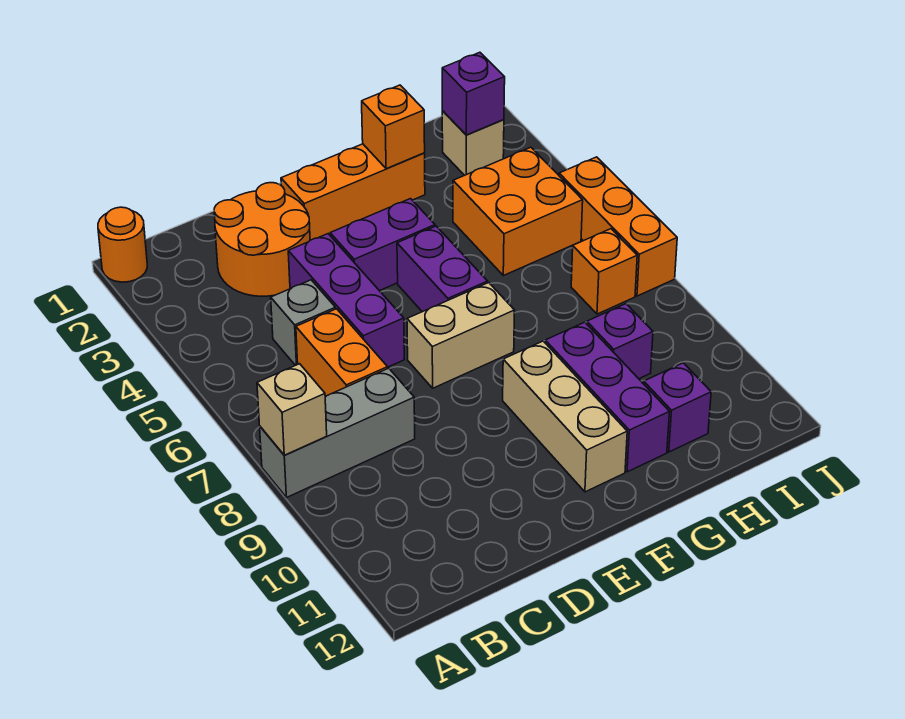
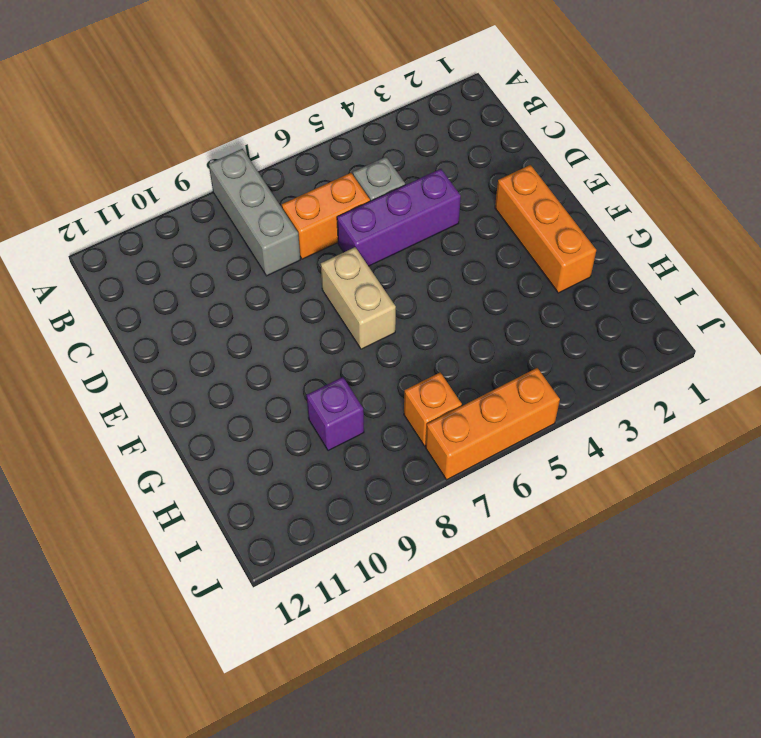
none -> orange round brick A1 level 1
none -> orange round brick C2:D3 level 1
none -> purple brick E4:F4 level 1

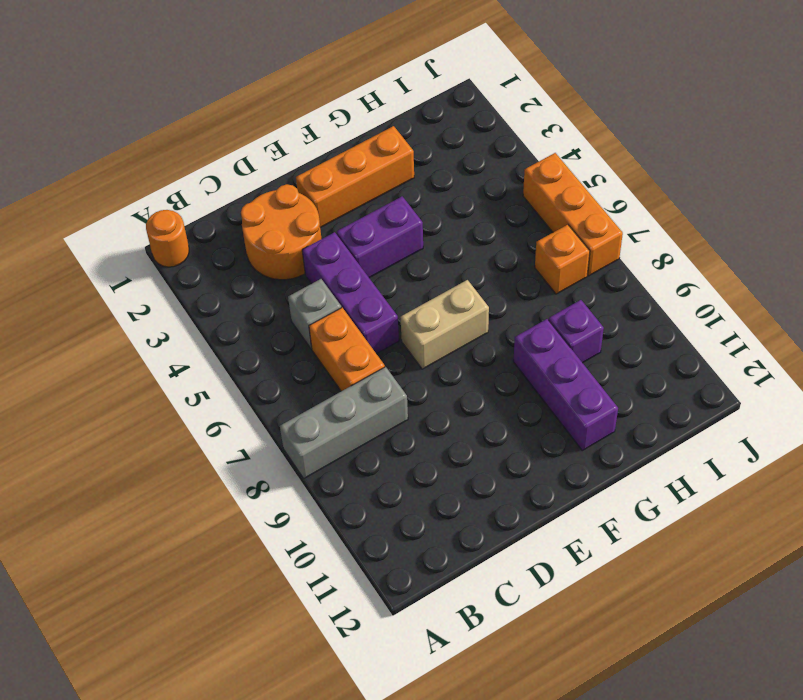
none -> purple brick F5:F6 level 1
none -> tan brick F9:F11 level 1
none -> orange brick H4:I5 level 1

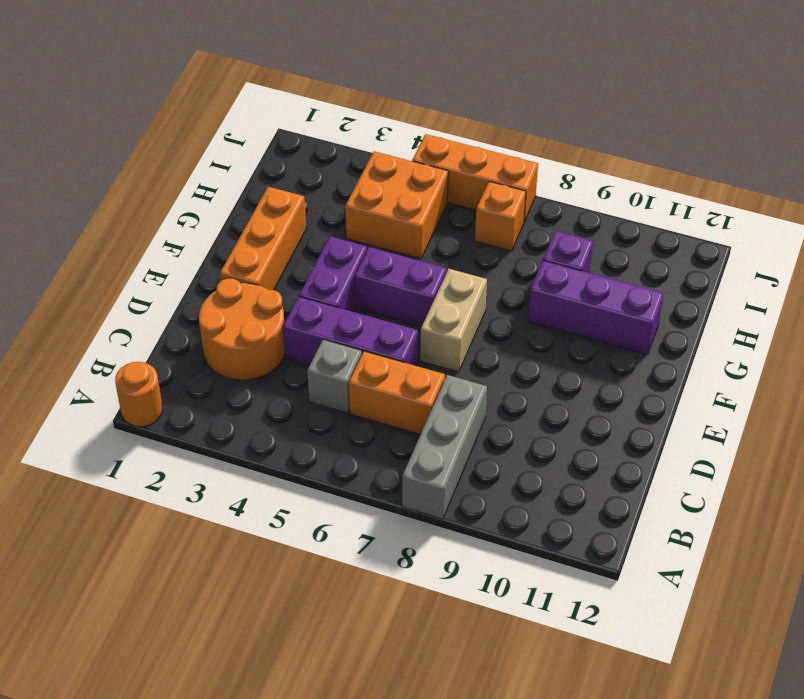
none -> tan brick F9:F11 level 1
none -> purple brick H11 level 1
none -> tan brick I2 level 1

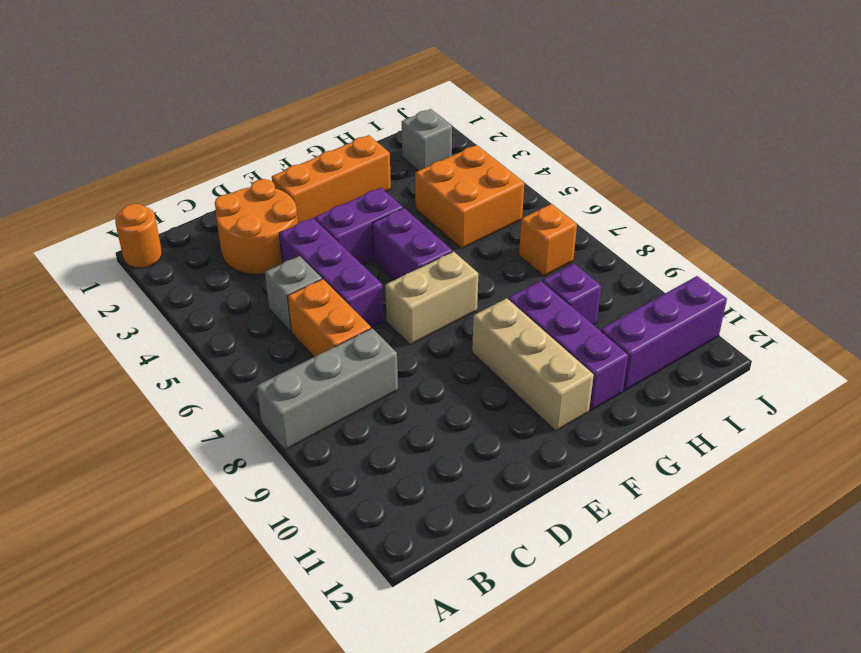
purple brick H11:J11 level 1 -> purple brick H11 level 1
grey brick I2 level 1 -> tan brick I2 level 1
none -> orange brick J5:J7 level 1
none -> tan brick A8 level 2
none -> orange brick G2 level 2

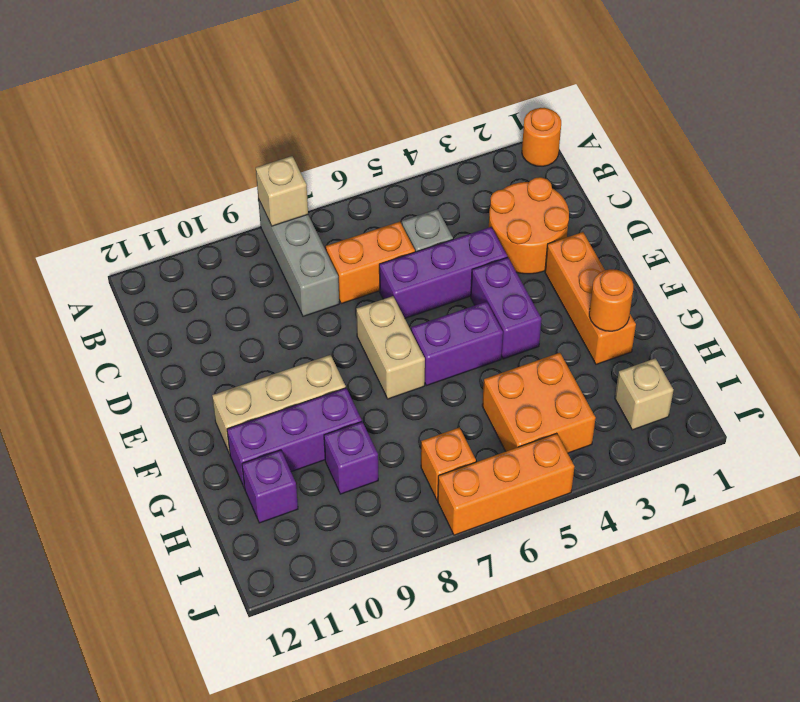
orange round brick G2 level 2 -> orange brick G2 level 2
none -> purple brick I2 level 2

